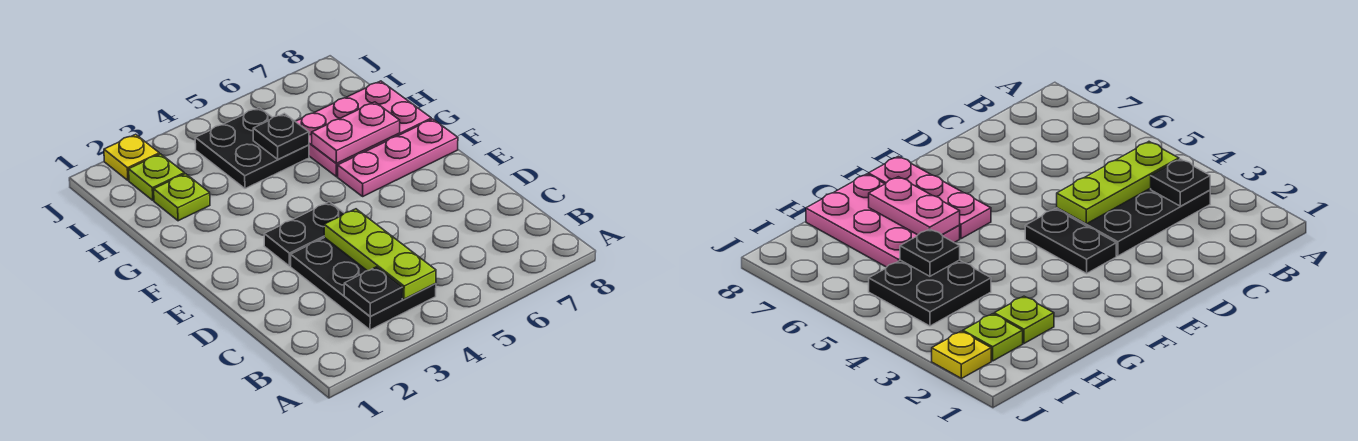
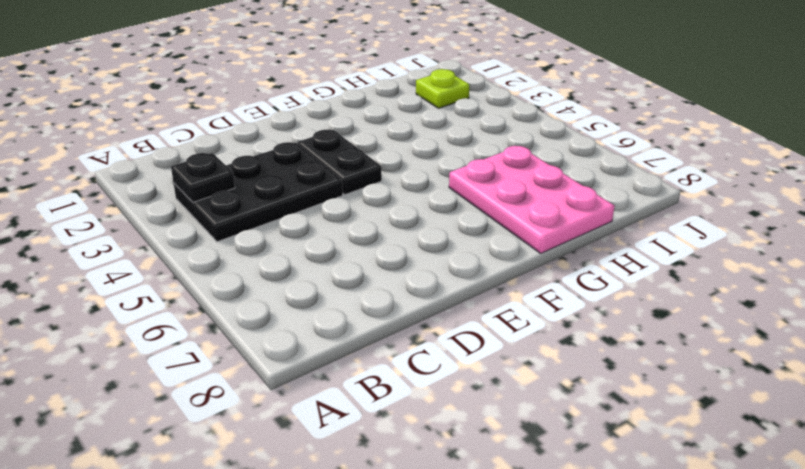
none -> pink plate F6:F8 level 1
none -> lime plate H2 level 1
none -> black plate H4:I5 level 1

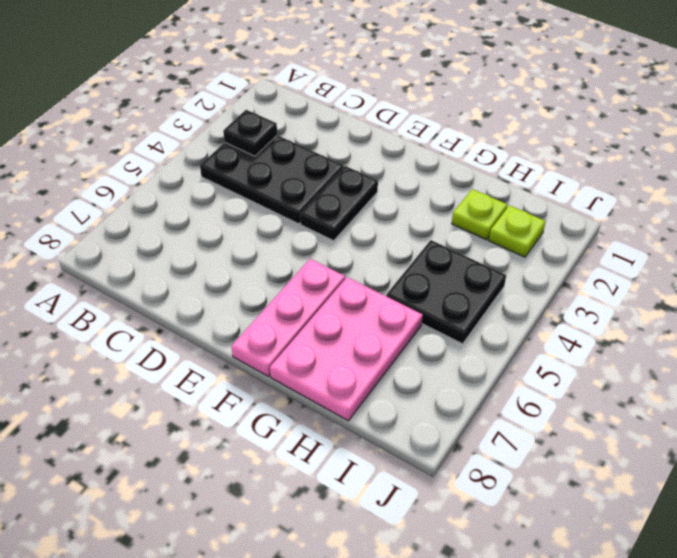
none -> yellow plate J2 level 1
none -> lime plate B4:D4 level 2
none -> pink plate G6:G7 level 2

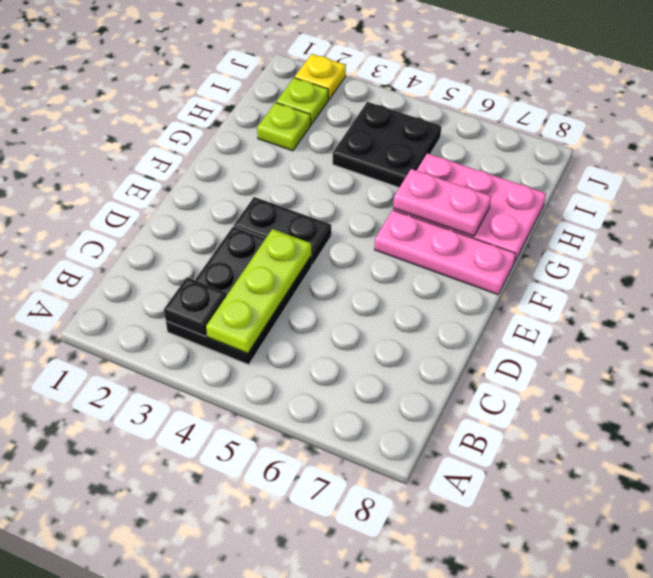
none -> black plate H5 level 2

